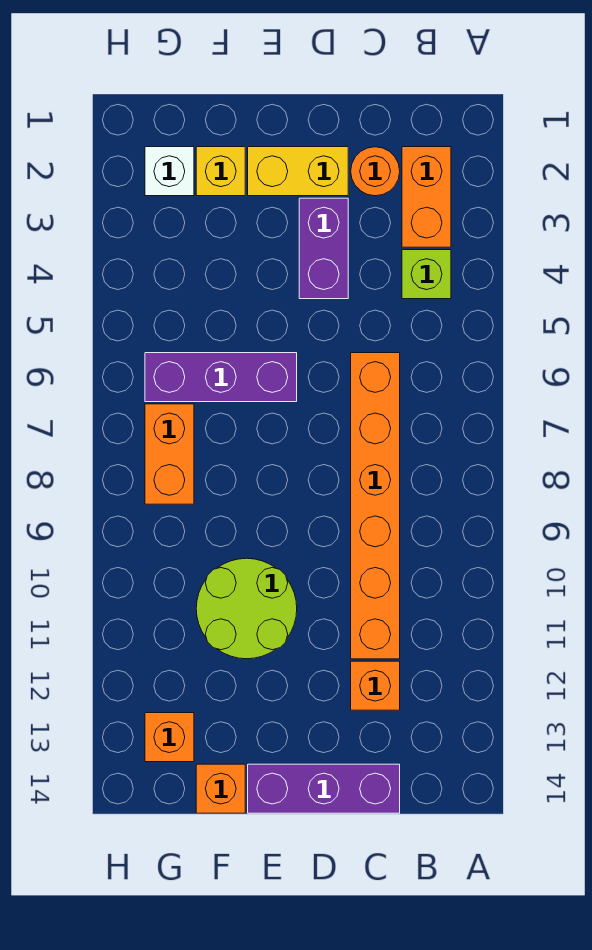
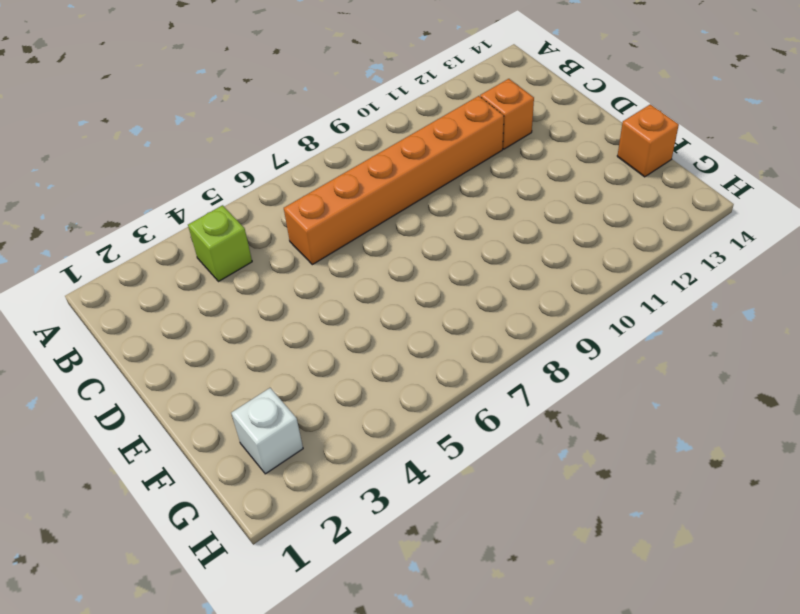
none -> orange brick B2:B3 level 1
none -> orange round brick C2 level 1
none -> purple brick C14:E14 level 1

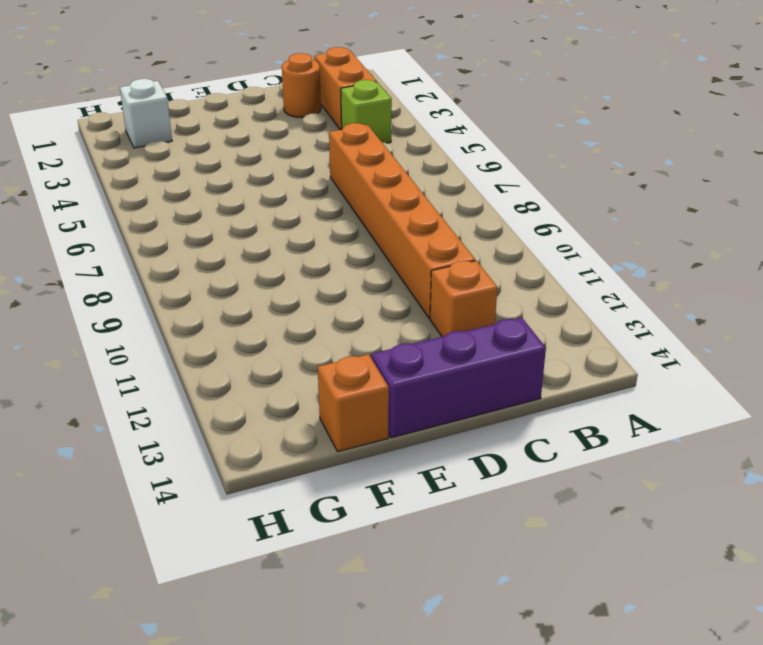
none -> yellow brick D2:E2 level 1
none -> purple brick D3:D4 level 1
none -> purple brick E6:G6 level 1

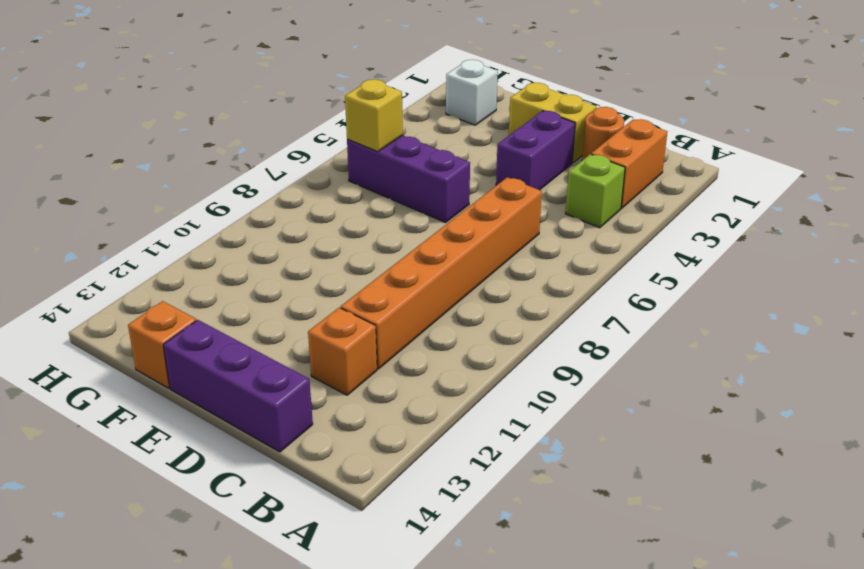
yellow brick G6 level 2 -> yellow brick F2 level 1
none -> lime round brick E10:F11 level 1
none -> orange brick G7:G8 level 1
none -> orange brick G13 level 1

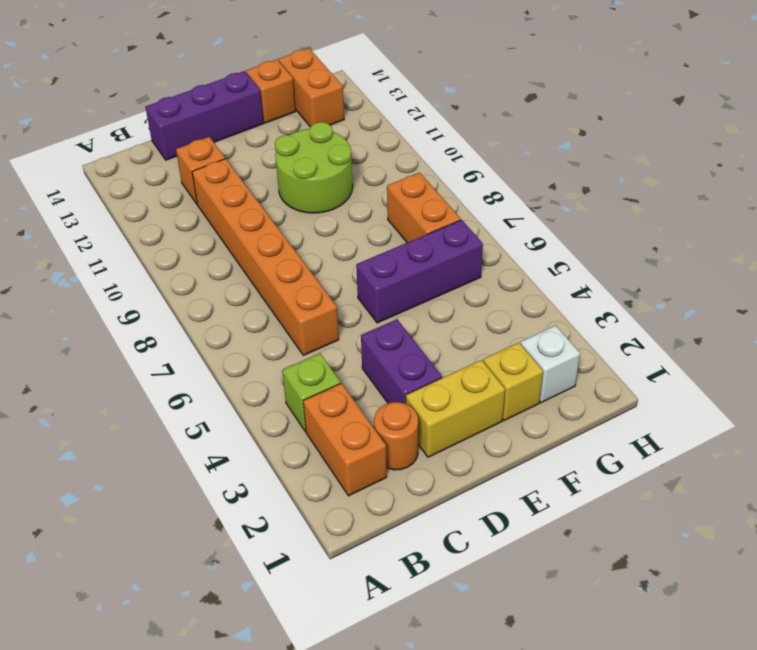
orange brick G13:G14 level 1 -> orange brick G13 level 1

